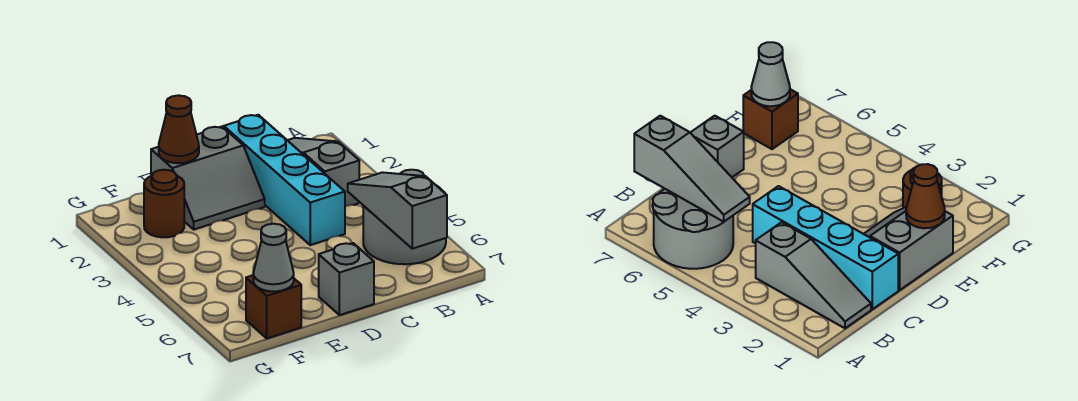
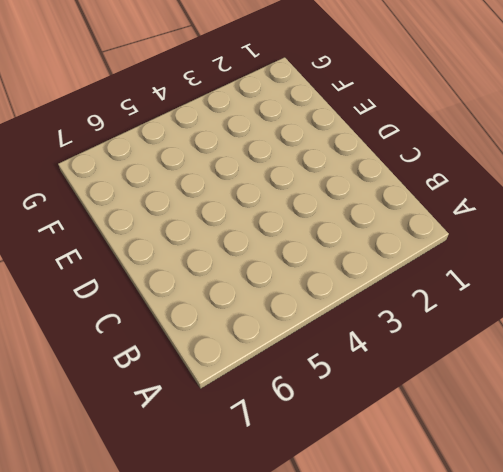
none -> grey round brick A5:B6 level 1
none -> grey slope B1:B3 level 1 top 3

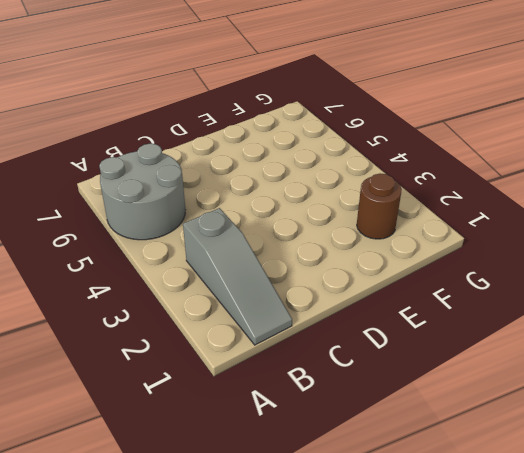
none -> cyan brick C1:C4 level 1
none -> grey slope D1:E2 level 1 top 1

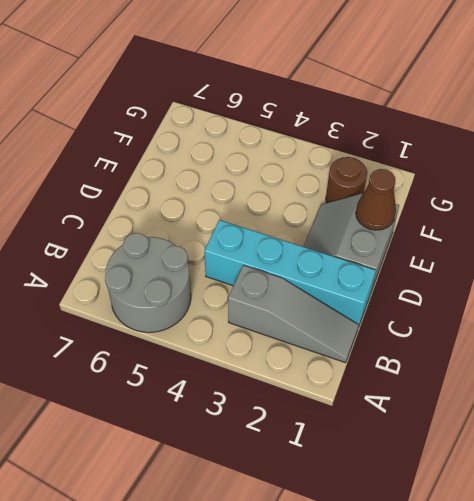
none -> grey brick D7 level 1
none -> brown brick F7 level 1

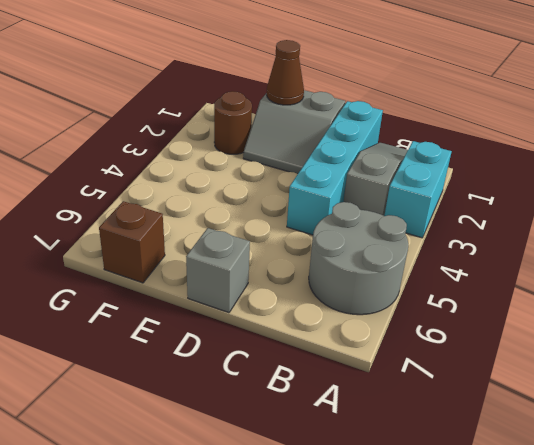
cyan brick A2:A3 level 1 -> none
none -> grey slope B5:B7 level 2 top 7
none -> grey cone F7 level 2

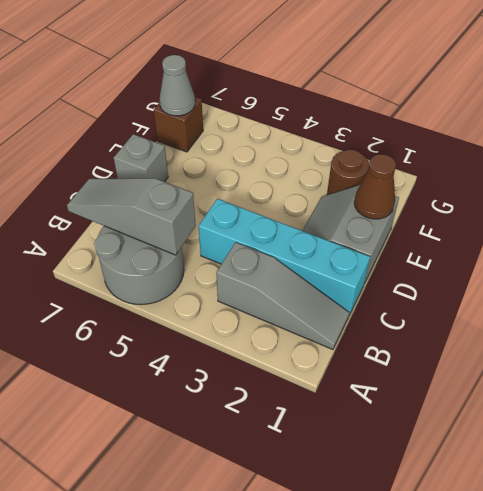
grey slope B5:B7 level 2 top 5 -> grey slope B5:B7 level 2 top 7

